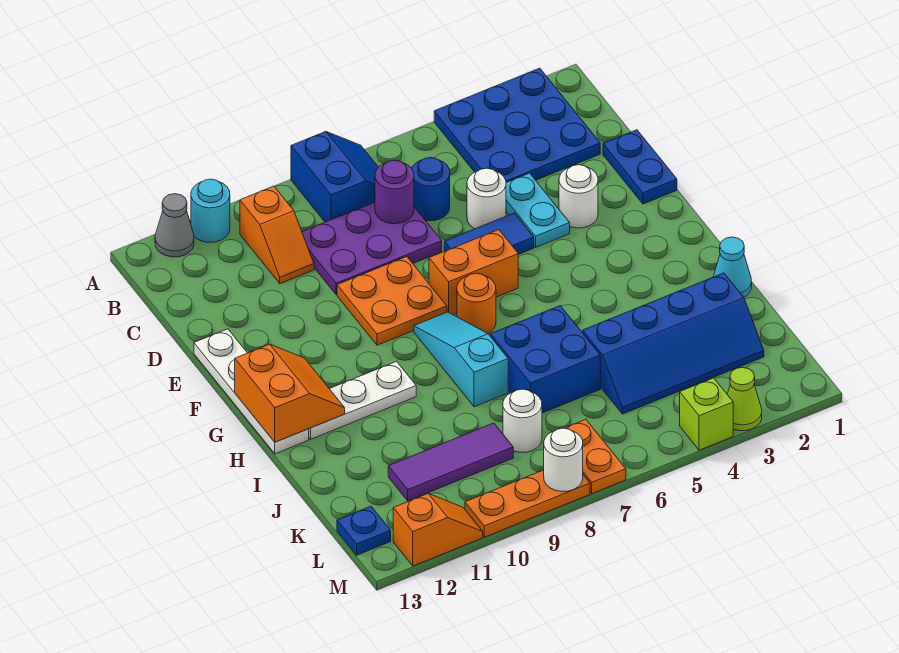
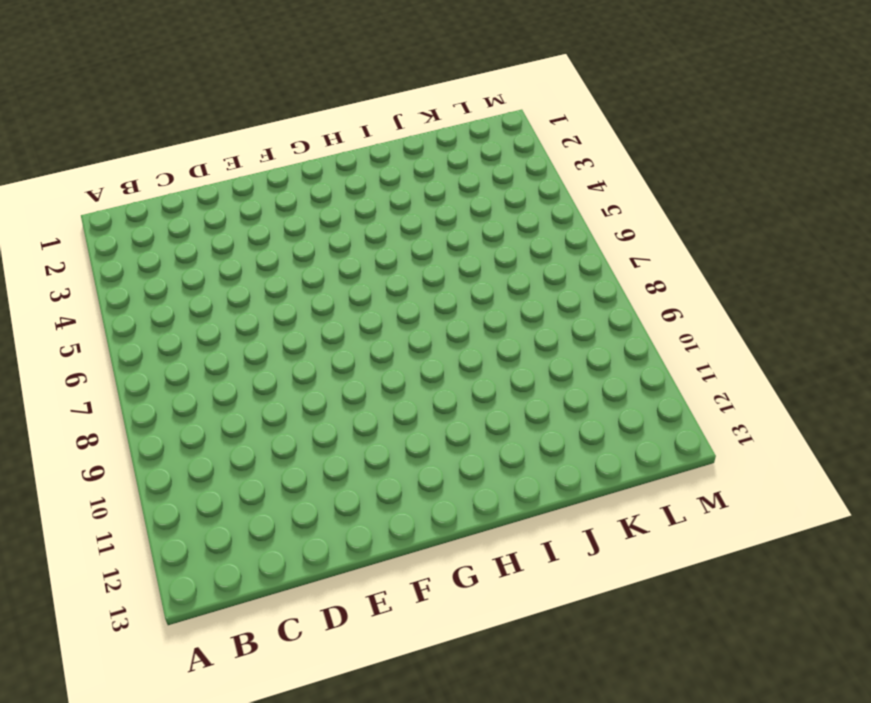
none -> blue plate A2:C4 level 1
none -> blue slope A7:B8 level 1 top 8
none -> cyan round brick A11 level 1
none -> grey cone A12 level 1

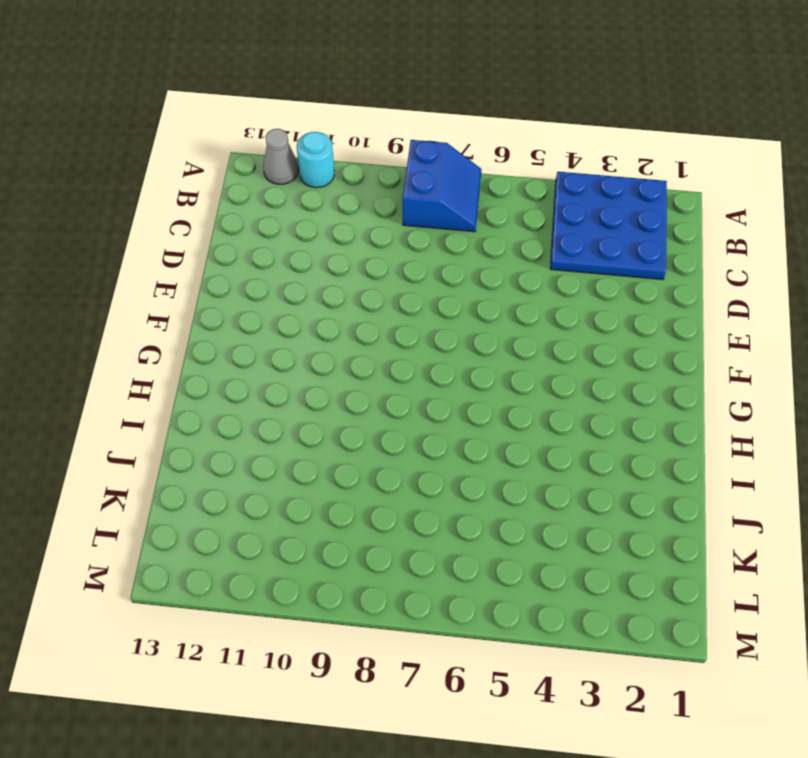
none -> orange slope B10:C10 level 1 top B
none -> blue round brick C6 level 1
none -> purple plate C7:D9 level 1
none -> blue plate D1:E1 level 1

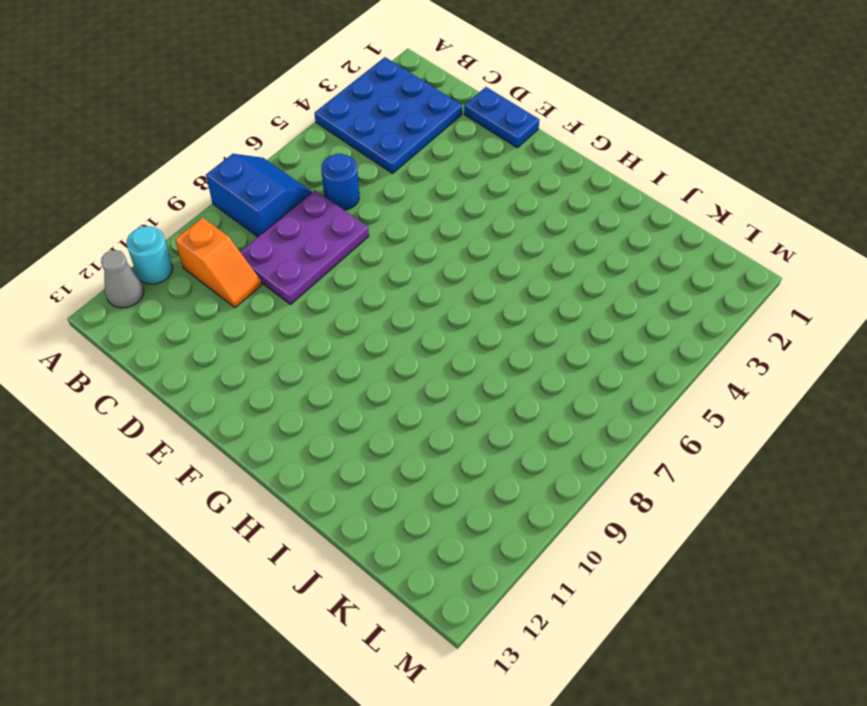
none -> cyan plate D4:E4 level 1
none -> white round brick D5 level 1
none -> white round brick E3 level 1
none -> blue tile E5:E6 level 1

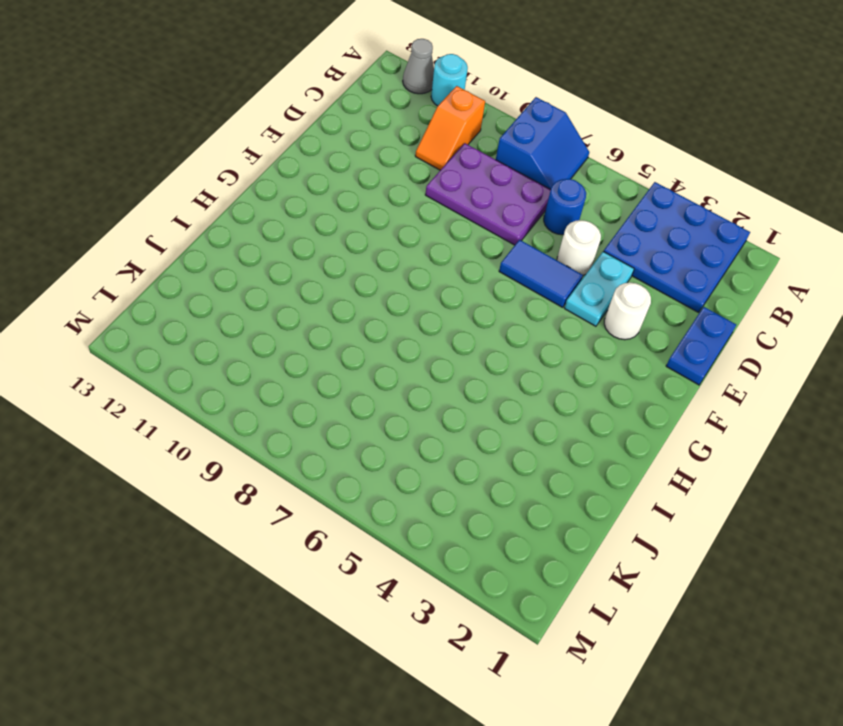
none -> orange plate E8:F9 level 1
none -> white plate E13:H13 level 1
none -> orange brick F6:F7 level 1
none -> orange round brick G7 level 1

